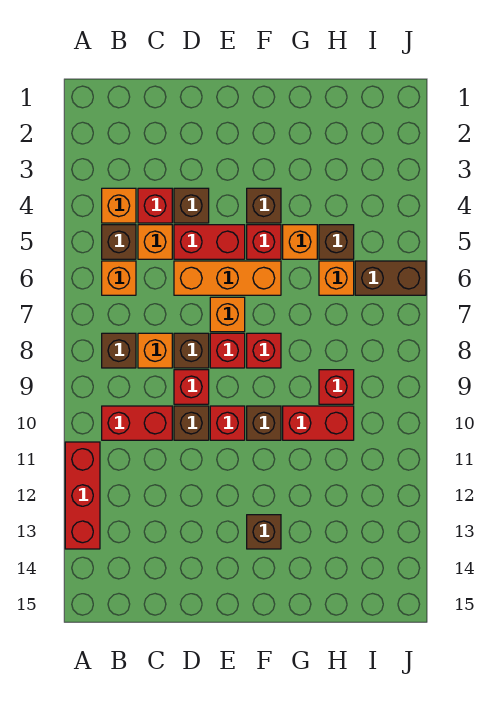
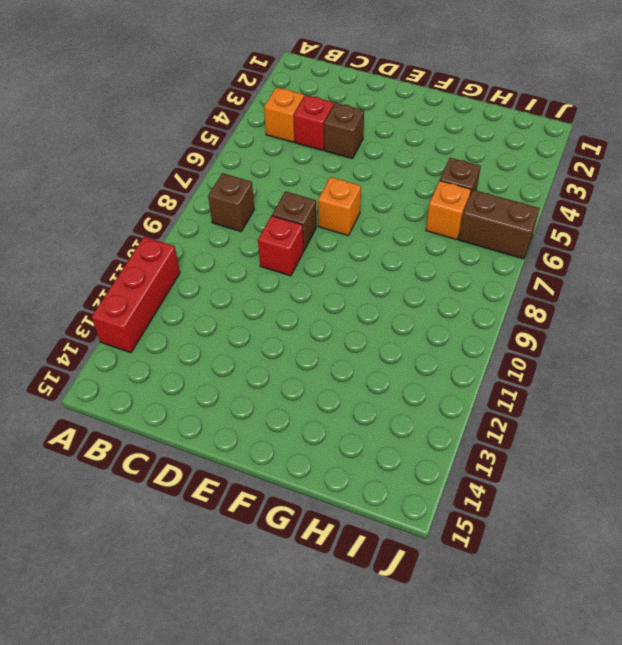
none -> brown brick B5 level 1
none -> orange brick B6 level 1
none -> red brick B10:C10 level 1

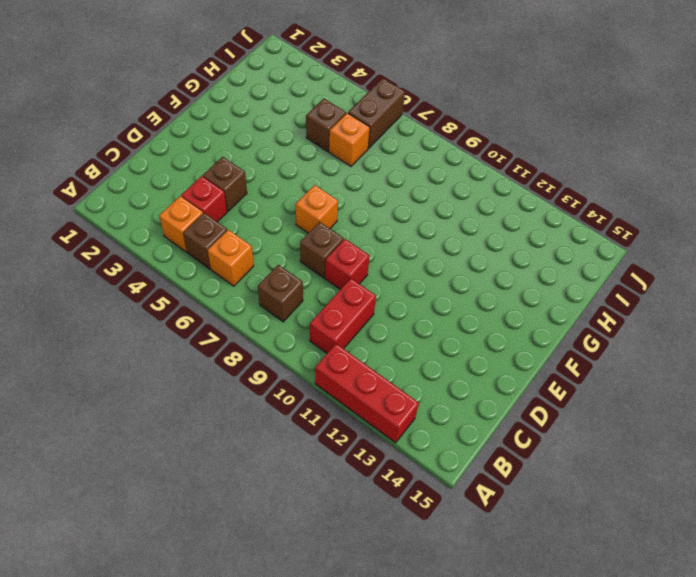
none -> orange brick C5 level 1
none -> orange brick C8 level 1
none -> red brick D5:E5 level 1

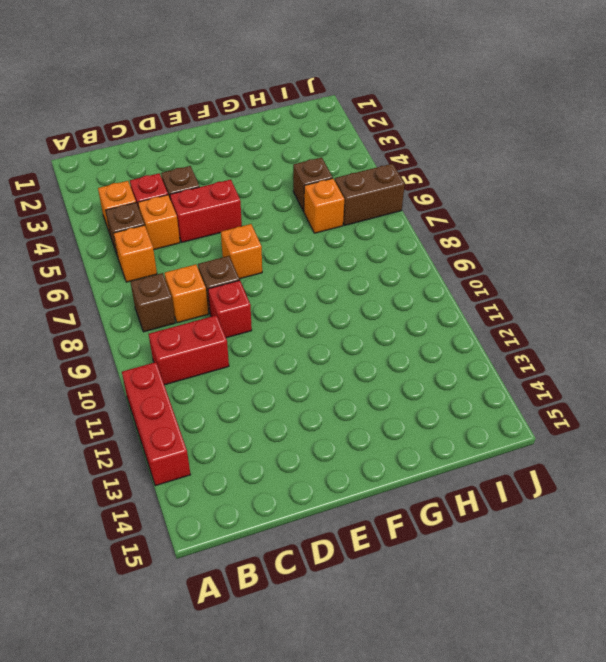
none -> orange brick D6:F6 level 1
none -> brown brick D10 level 1
none -> red brick E8 level 1

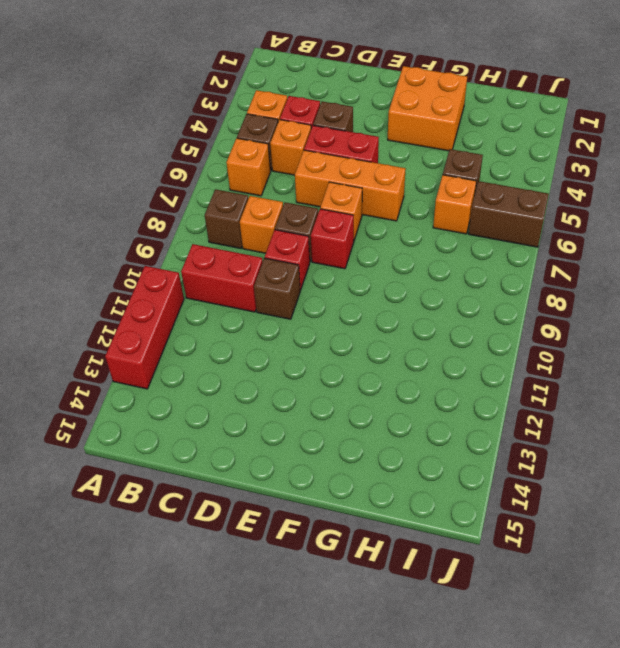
orange brick F2:G3 level 1 -> none
none -> red brick E10 level 1
none -> brown brick F4 level 1
none -> red brick F5 level 1

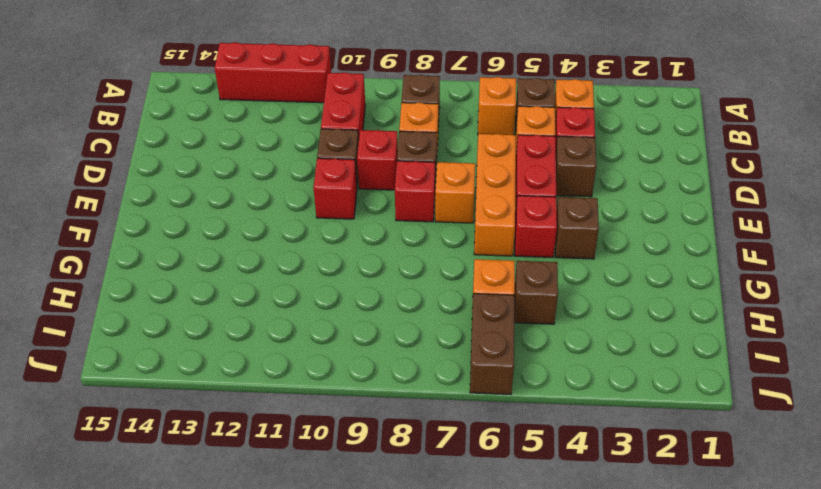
none -> red brick F8 level 1
none -> brown brick F10 level 1
none -> brown brick F13 level 1

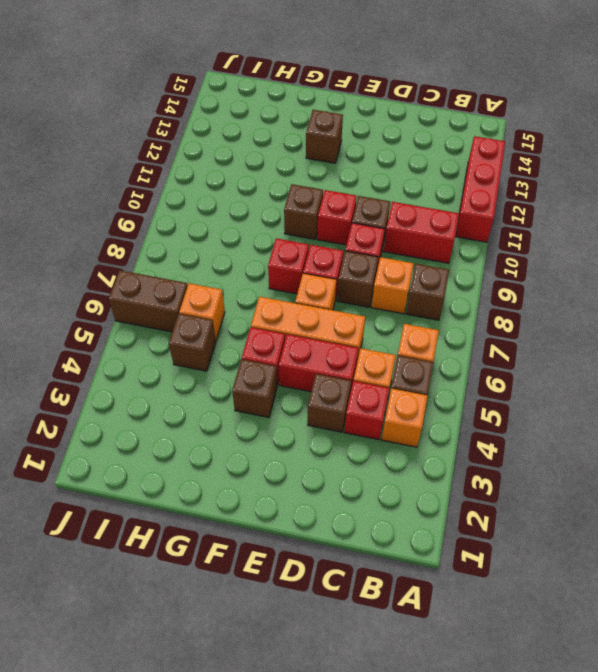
none -> orange brick G5 level 1
none -> red brick G10:H10 level 1
none -> red brick H9 level 1

